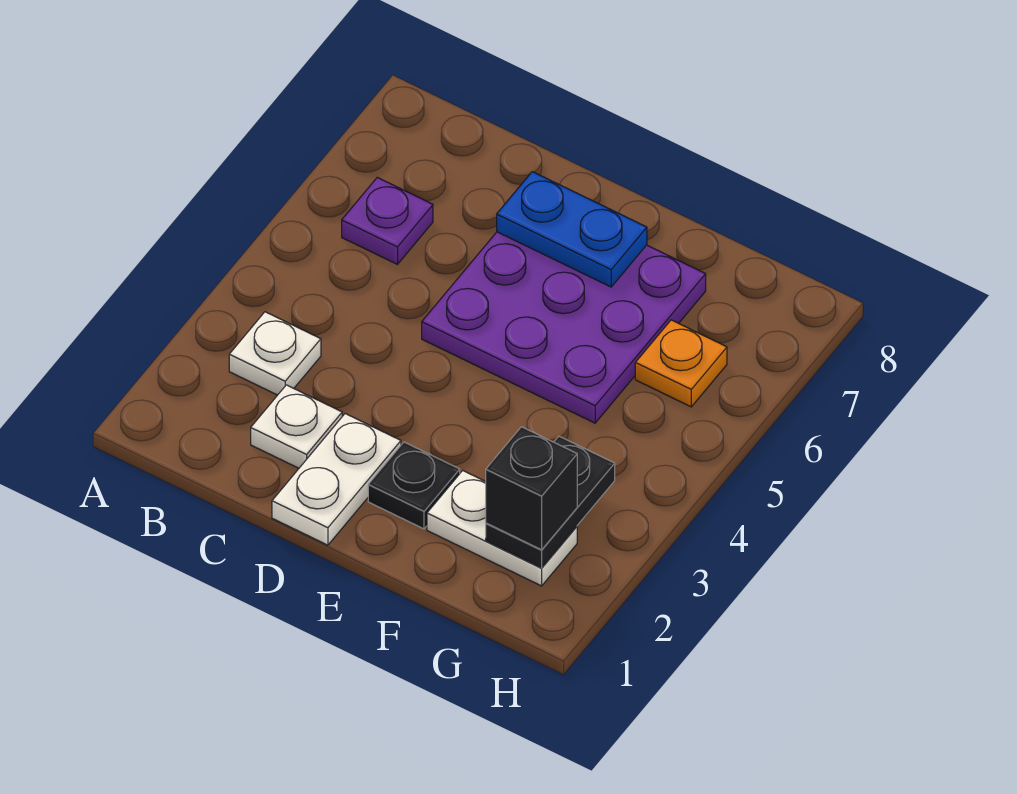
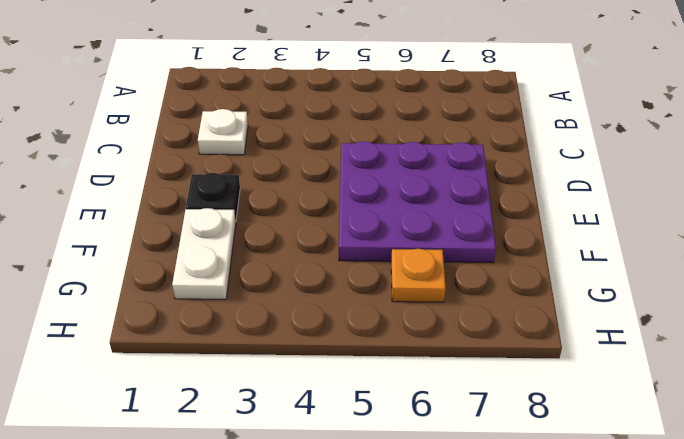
none -> white plate B3 level 1
none -> purple plate B6 level 1

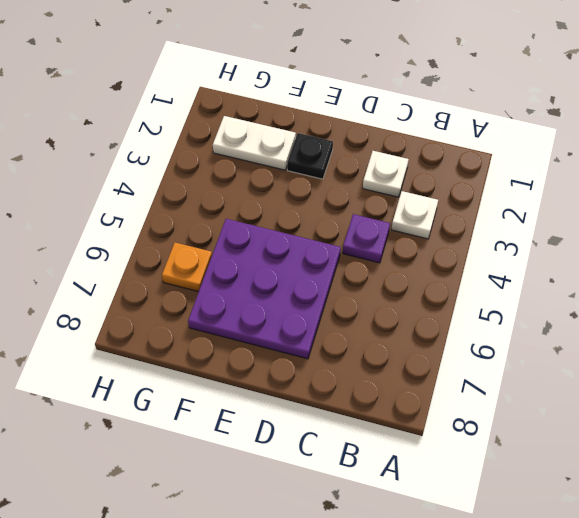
purple plate C4 level 1 -> purple plate B6 level 1
none -> white plate D1:D2 level 1
none -> blue plate D7:E7 level 2

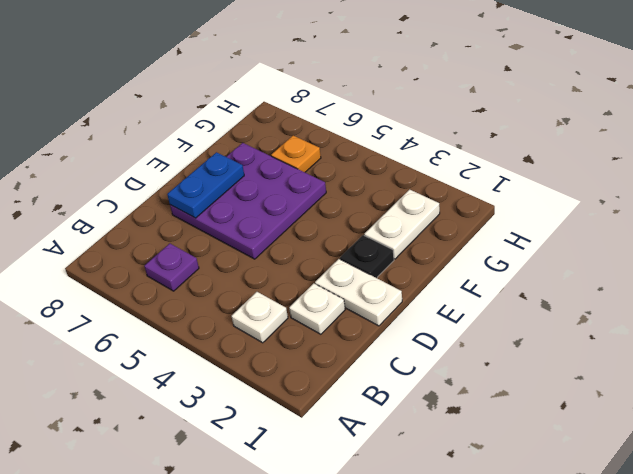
none -> black plate G2:G3 level 2
none -> black brick G2 level 3

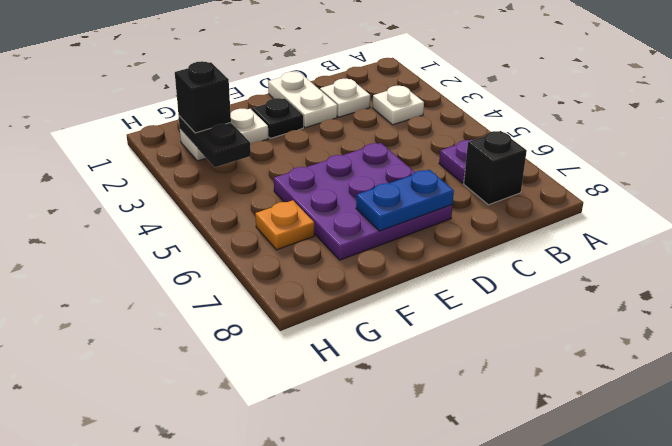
black brick B7 level 1 -> none

